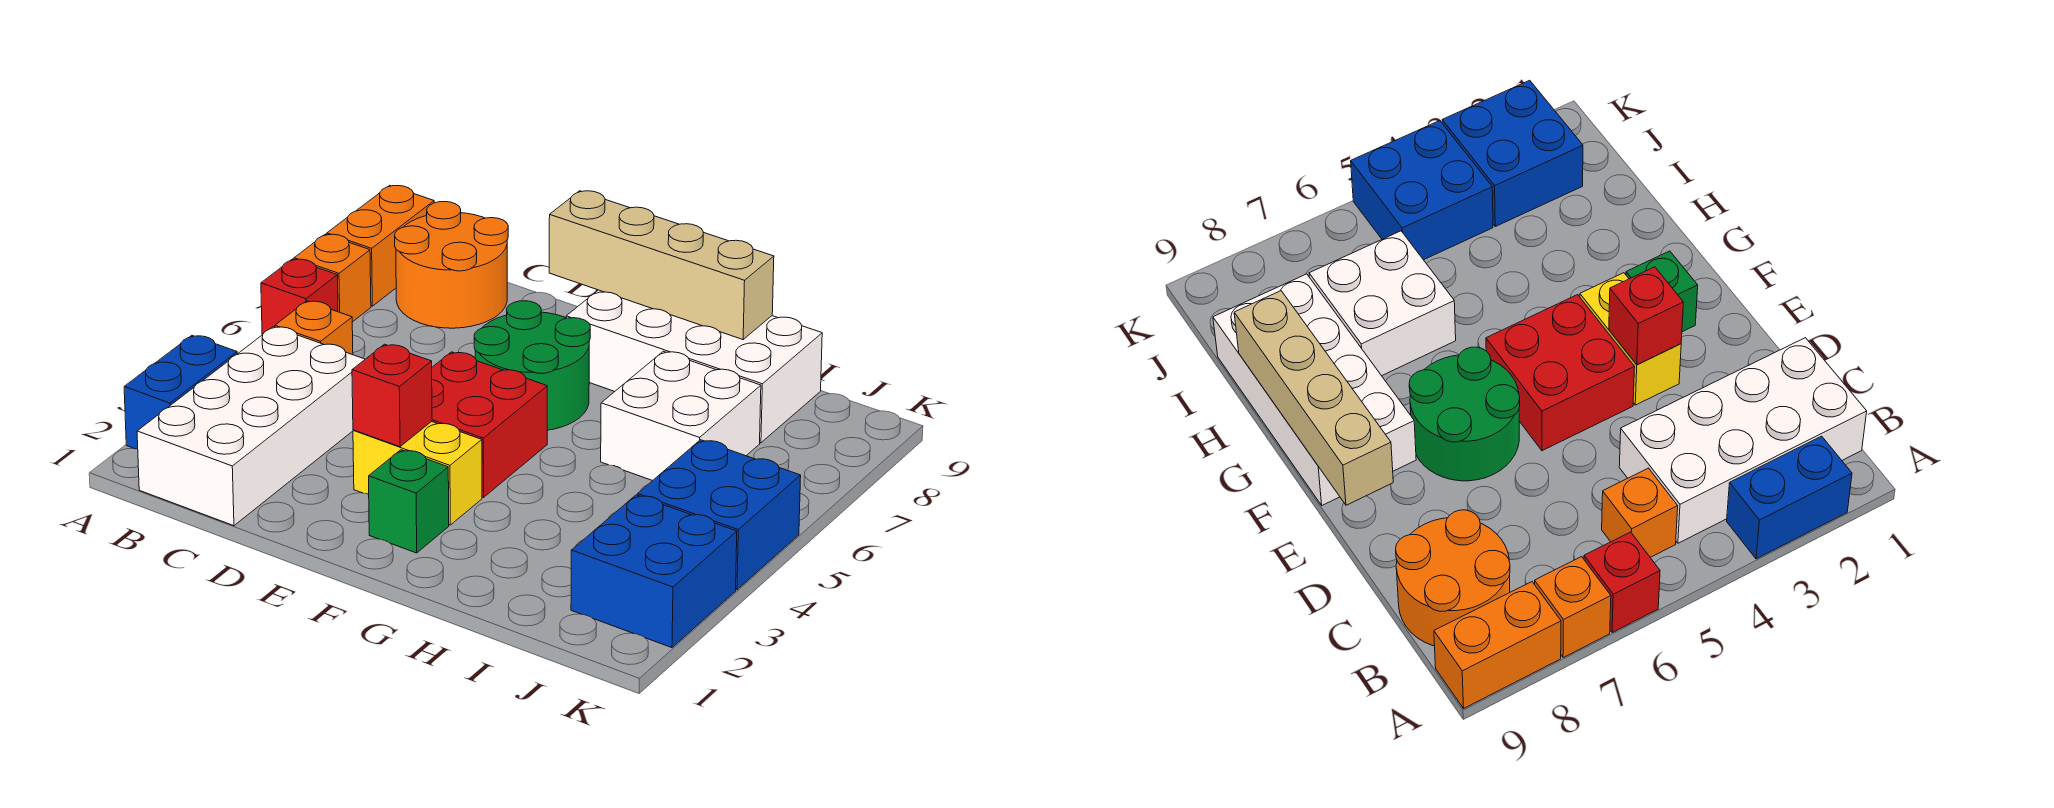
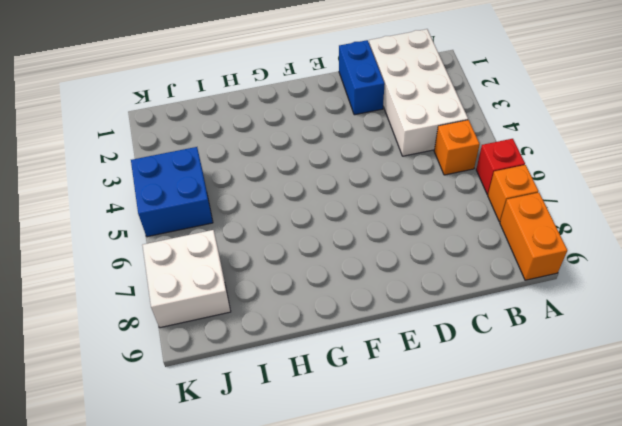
blue brick D1:D2 level 1 -> blue brick A2:A3 level 1
white brick J7:K8 level 1 -> white brick H6:I7 level 1
none -> orange round brick B8:C9 level 1
none -> yellow brick E3:F3 level 1
none -> red brick E4:F5 level 1

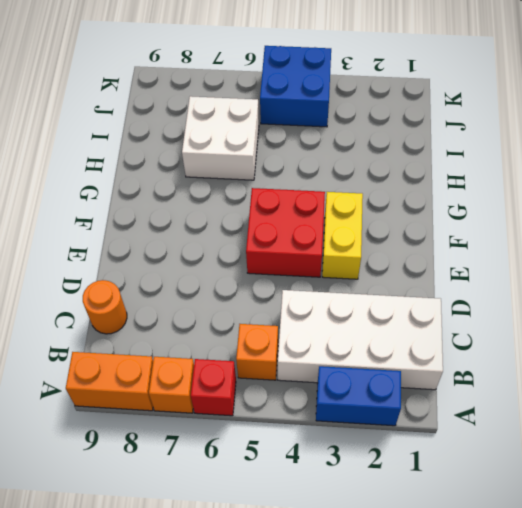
orange round brick C9 level 1 -> orange round brick B8:C9 level 1
none -> green round brick E6:F7 level 1
none -> green brick F2 level 1
none -> white brick F8:I9 level 1

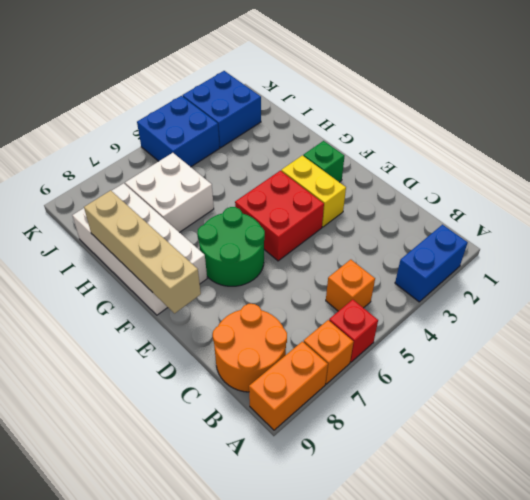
none -> white brick B1:C4 level 1
none -> red brick E3 level 2

